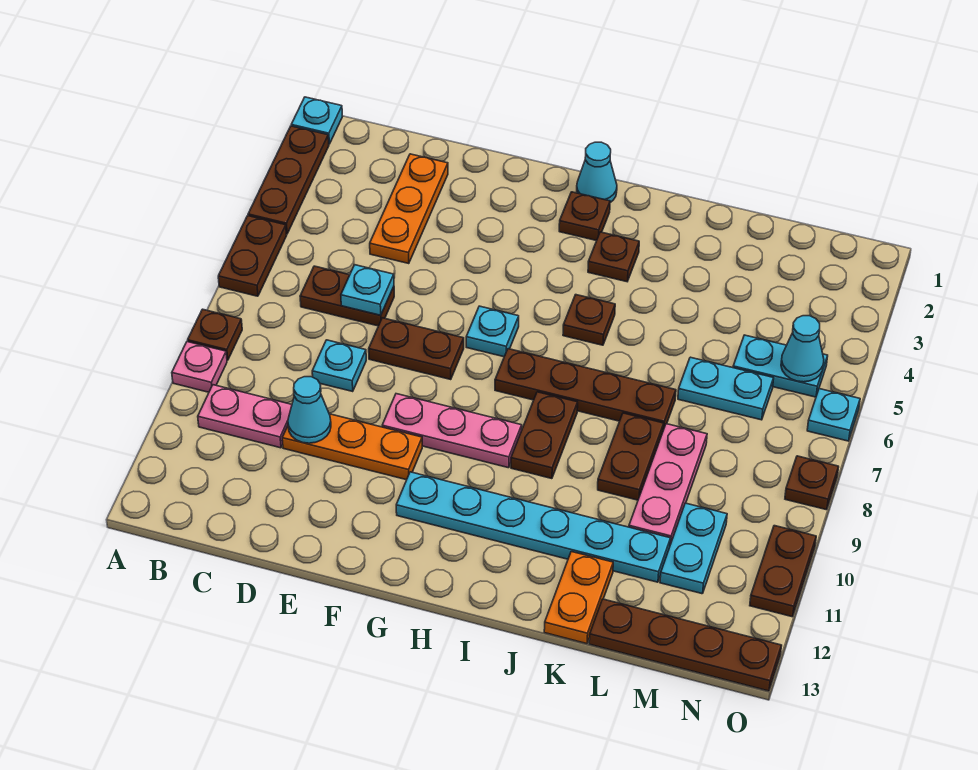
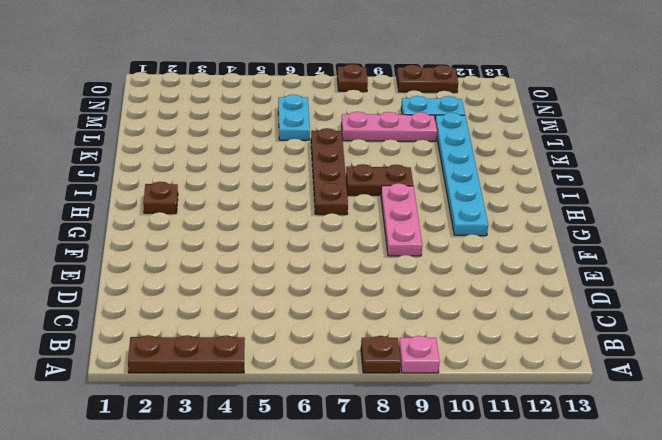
none -> cyan plate A1 level 1
none -> brown plate A5:A6 level 1
none -> pink plate B10:C10 level 1
none -> brown plate C6:D6 level 1

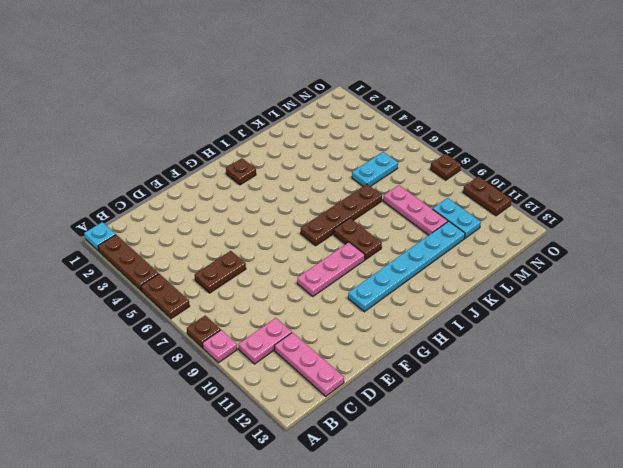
pink plate C11:C13 level 1 -> none
none -> orange plate D2:D4 level 1
none -> cyan plate D8 level 1
none -> orange plate D10:F10 level 1
none -> brown plate E7:F7 level 1

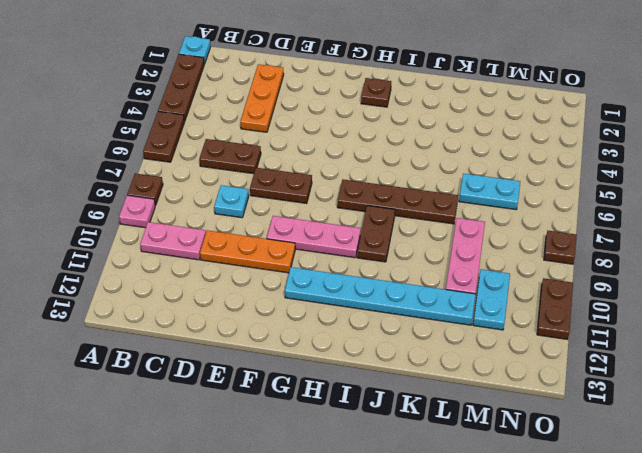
none -> cyan plate G6 level 1
none -> cyan cone H1 level 1
none -> brown plate I3 level 1
none -> brown plate I5 level 1

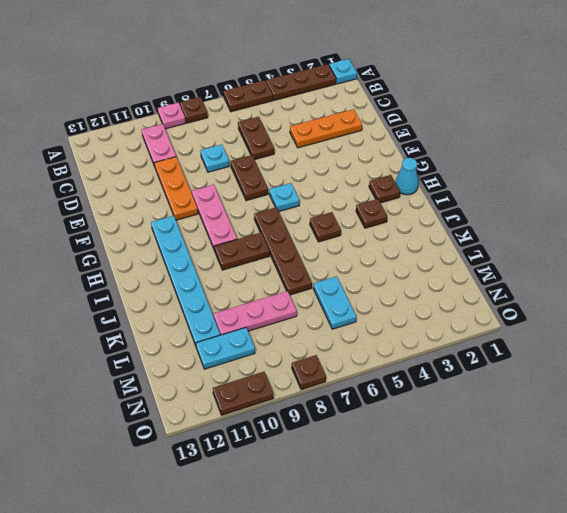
none -> brown plate K8:K9 level 1
none -> orange plate K12:K13 level 1
none -> brown plate L13:O13 level 1
none -> cyan plate M5:N5 level 1

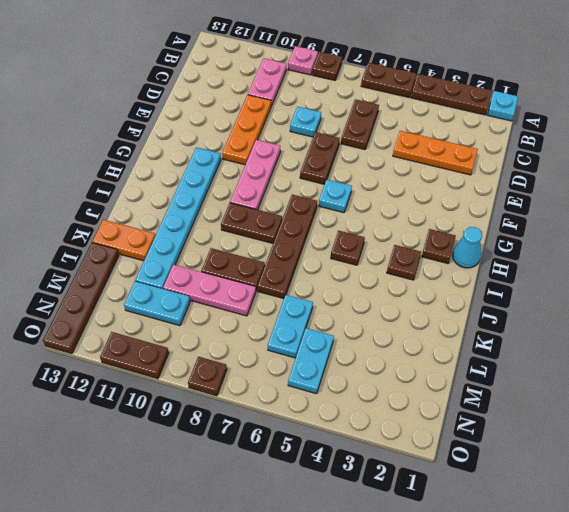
none -> cyan plate O6 level 1
none -> cyan plate D6 level 2
none -> cyan cone D10 level 2
none -> cyan cone N5 level 2

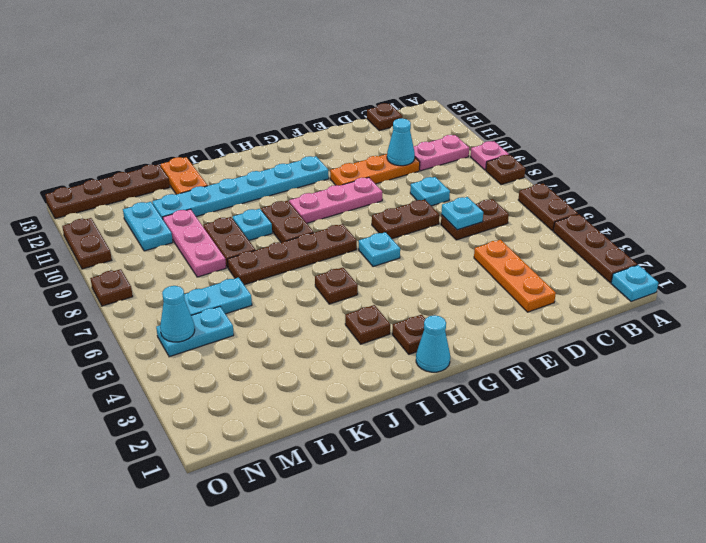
brown plate C13 level 1 -> none
cyan plate J9 level 1 -> cyan plate O6 level 1

